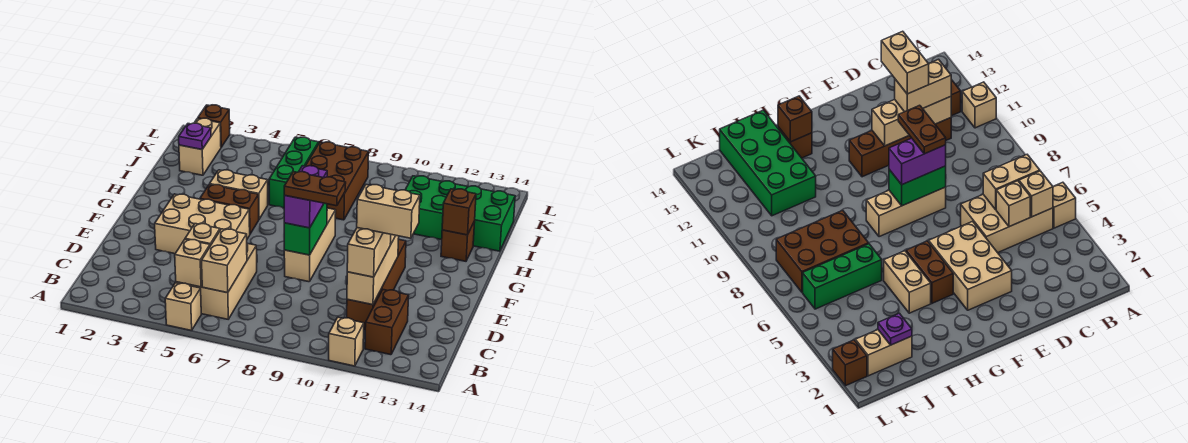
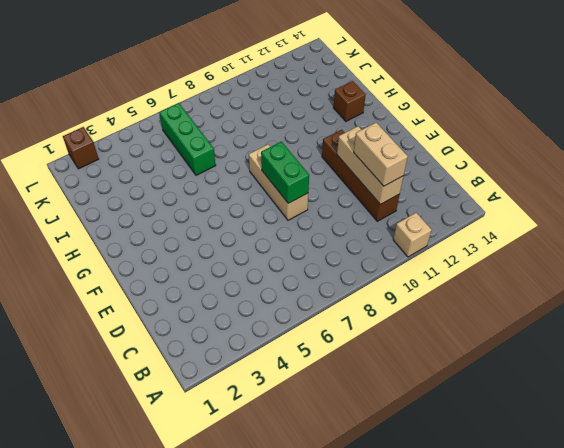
none -> tan brick A5 level 1
none -> tan brick B5:D6 level 1
none -> brown brick B12:C12 level 1

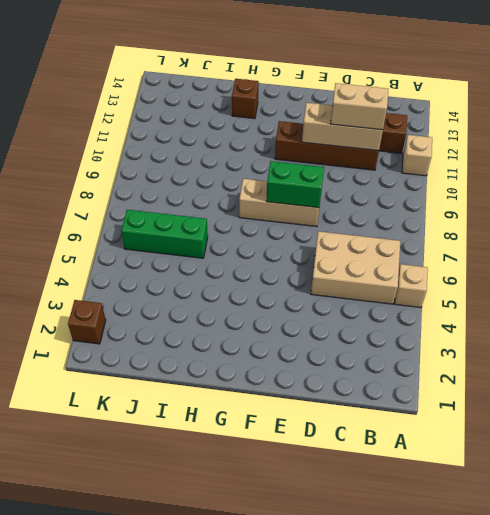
none -> tan brick E3:F5 level 1
none -> brown brick G4:G5 level 1
none -> tan brick H4:H5 level 1

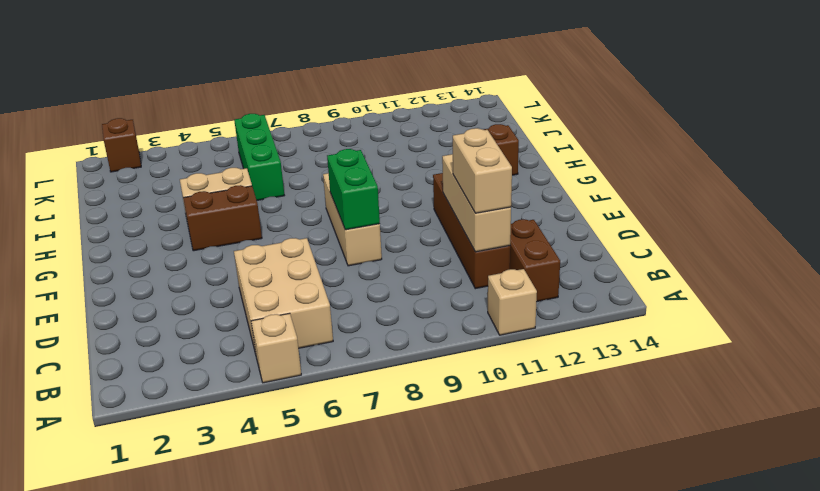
none -> tan brick E3:F5 level 1
none -> brown brick I7:K8 level 1
none -> green brick I11:J14 level 1

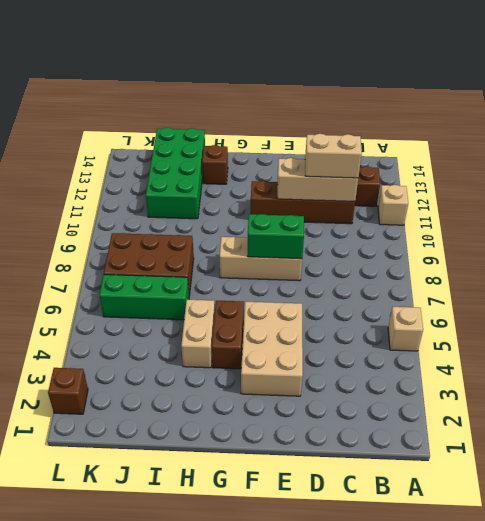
none -> tan brick B5:D6 level 1
none -> tan brick J2:K2 level 1
none -> tan brick B5 level 2

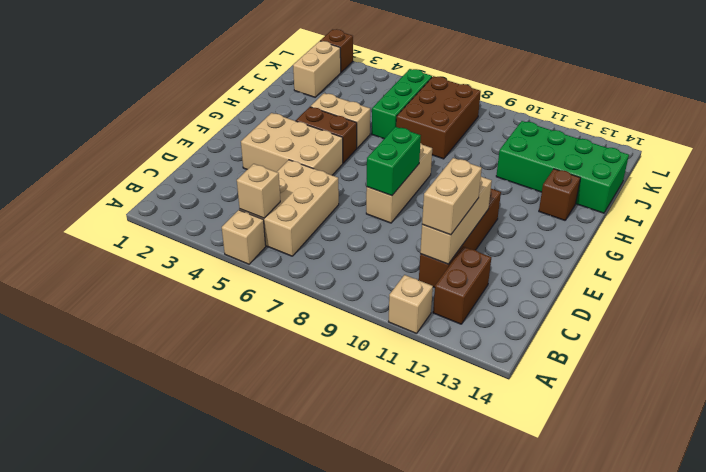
none -> tan brick B6:C6 level 2
none -> tan brick C5 level 2
none -> brown brick H13 level 2

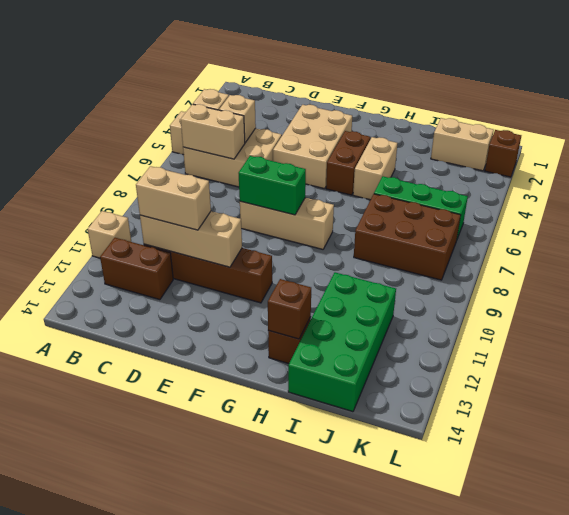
none -> purple plate J2 level 2
none -> purple brick E8:F8 level 3
none -> tan brick D11:D12 level 4

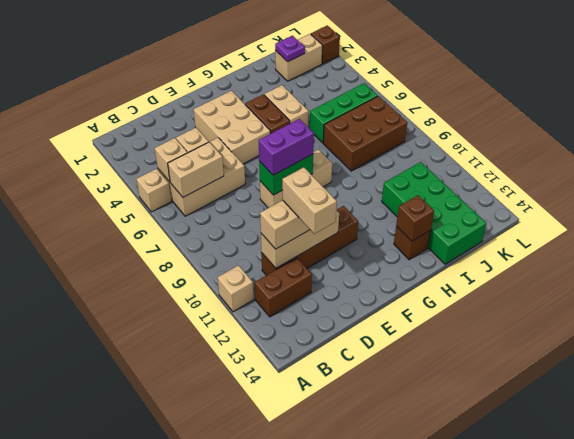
none -> brown plate E8:E9 level 4

